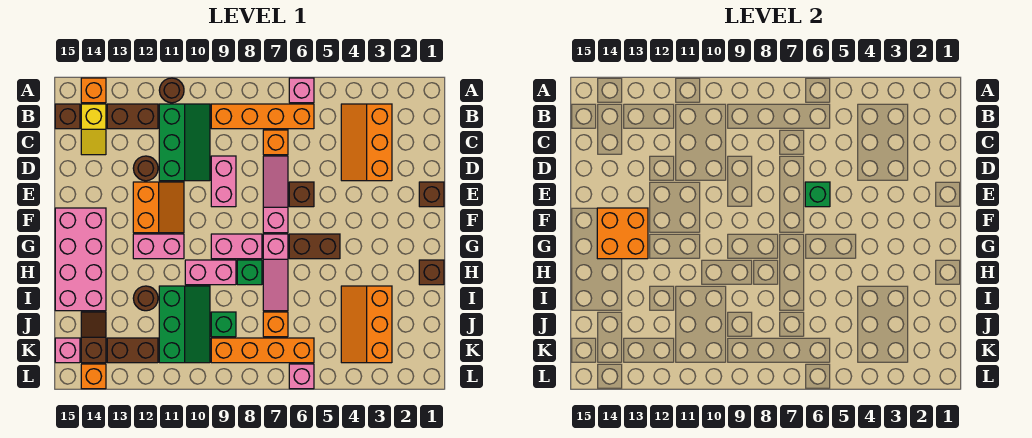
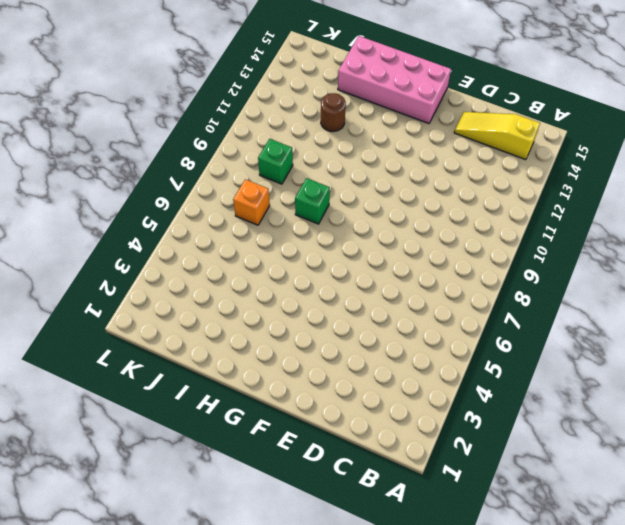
yellow slope B14:D14 level 1 top B -> yellow slope B14:C14 level 1 top B
none -> pink brick A6 level 1
none -> brown round brick A11 level 1
none -> orange brick A14 level 1
none -> orange slope B3:D4 level 1 top 3

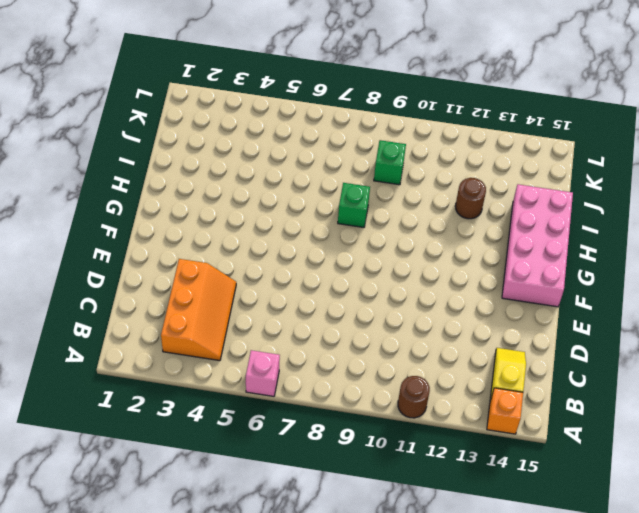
none -> orange brick B6:B9 level 1
none -> green slope B10:D11 level 1 top 11
none -> brown brick B12:B13 level 1
none -> brown brick B15 level 1

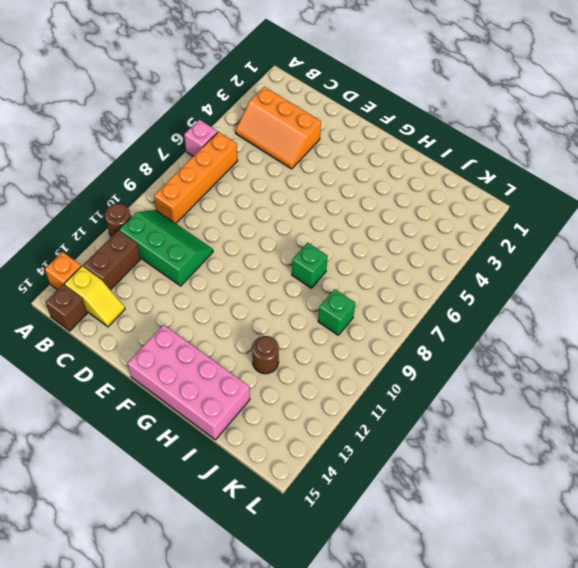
none -> orange brick C7 level 1
none -> pink slope D7:F7 level 1 top F
none -> pink brick D9:E9 level 1
none -> brown round brick D12 level 1

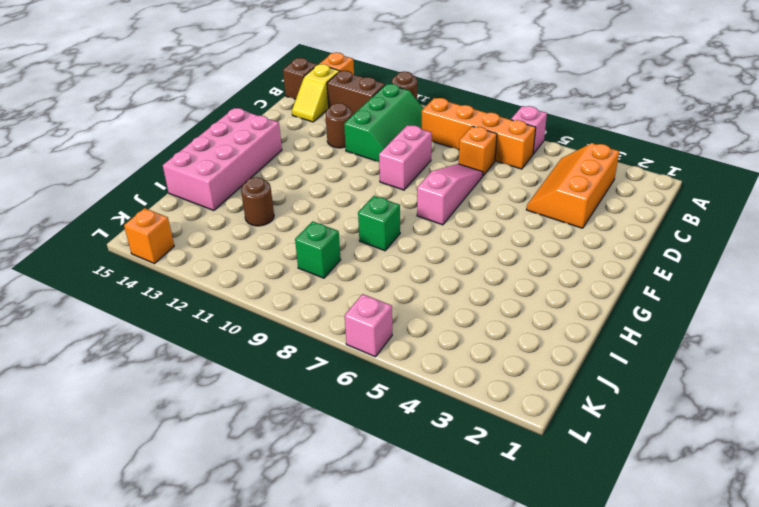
none -> brown brick E1 level 1
none -> brown brick E6 level 1
none -> orange slope E11:F12 level 1 top 12
none -> brown brick G5:G6 level 1

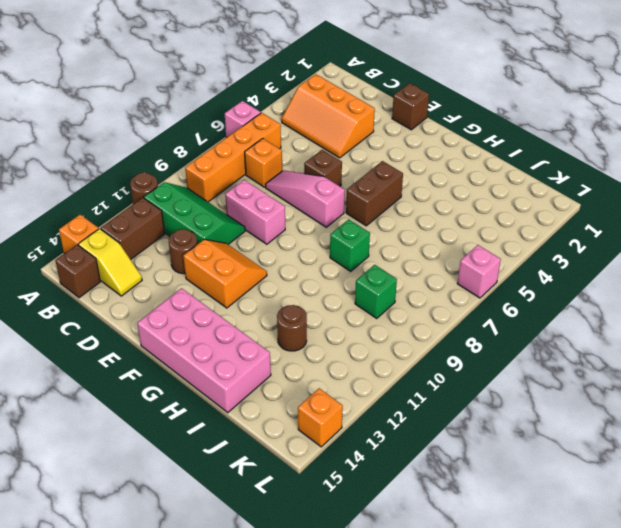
none -> pink slope G7:I7 level 1 top G
none -> pink brick G8:G9 level 1
none -> pink brick G11:G12 level 1
none -> brown brick H1 level 1

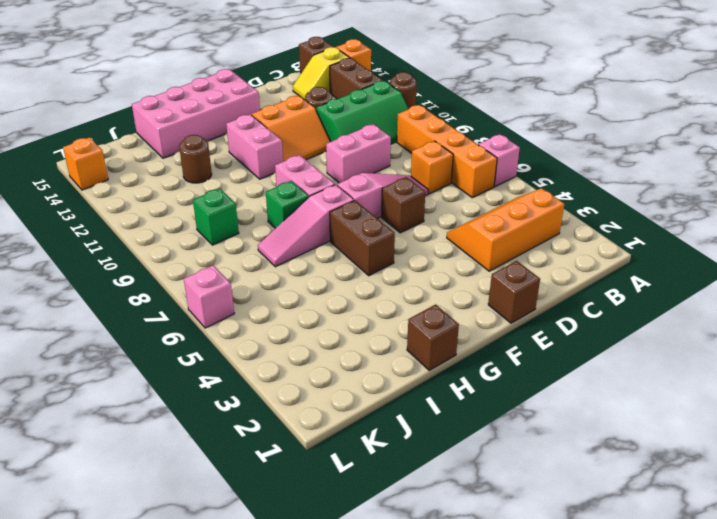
none -> pink brick H9:H10 level 1
none -> orange slope I3:K4 level 1 top 3
none -> green slope I10:K11 level 1 top 11
none -> orange brick J7 level 1

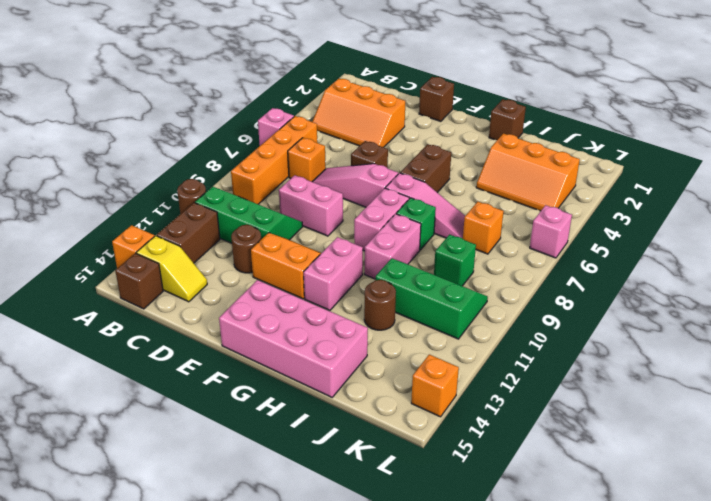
none -> brown slope J14:K14 level 1 top K
none -> orange brick K6:K9 level 1
none -> brown brick K12:K13 level 1
none -> pink brick K15 level 1

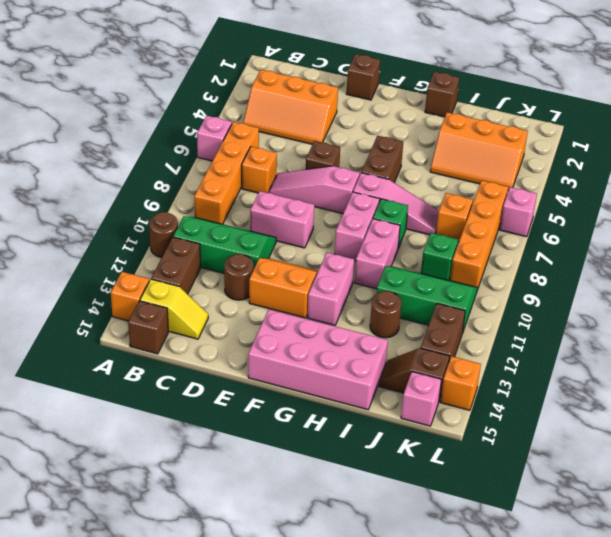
none -> green brick E6 level 2
none -> orange brick F13:G14 level 2

